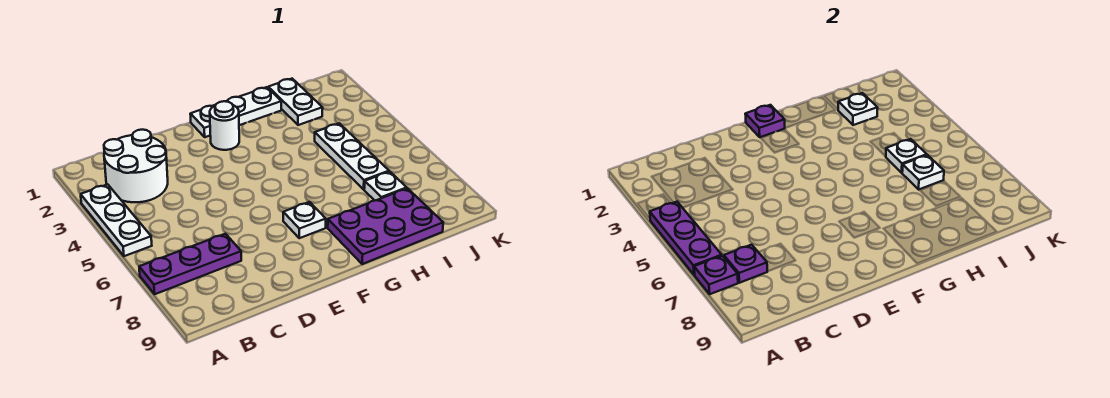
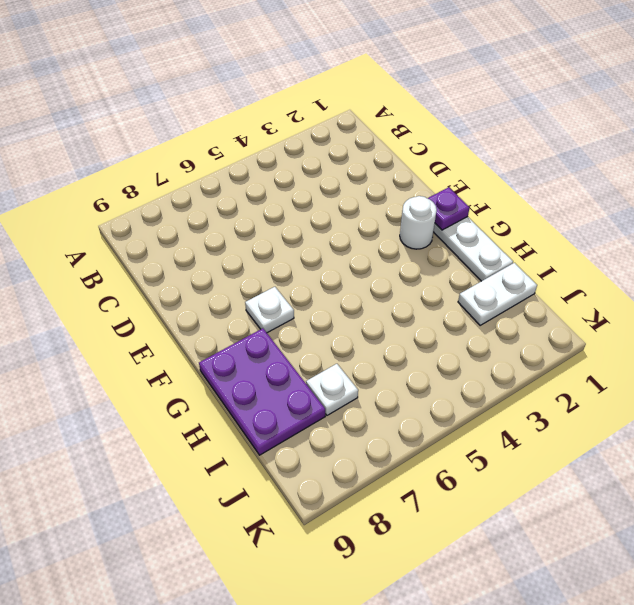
none -> white plate A3:A5 level 1
none -> purple plate A7:C7 level 1
none -> white round brick B2:C3 level 1

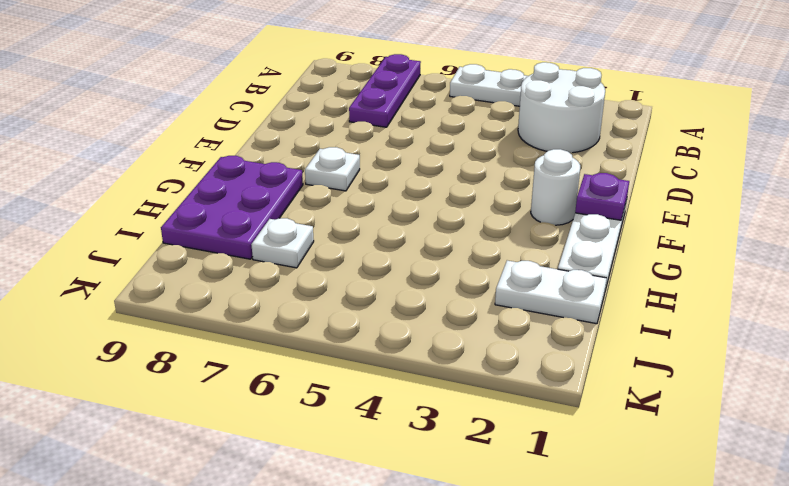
none -> white plate I4:I6 level 1
none -> purple plate A4:A6 level 2
none -> purple plate A7 level 2

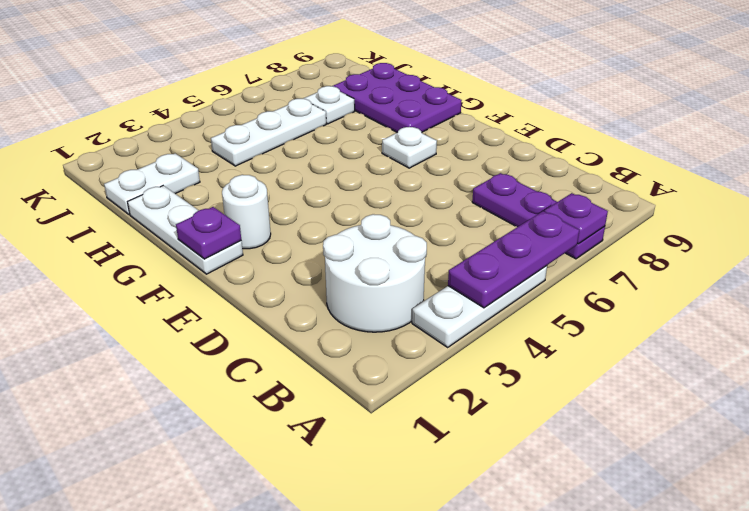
none -> purple plate B7 level 2
none -> white plate I2 level 2
none -> white plate I5 level 2

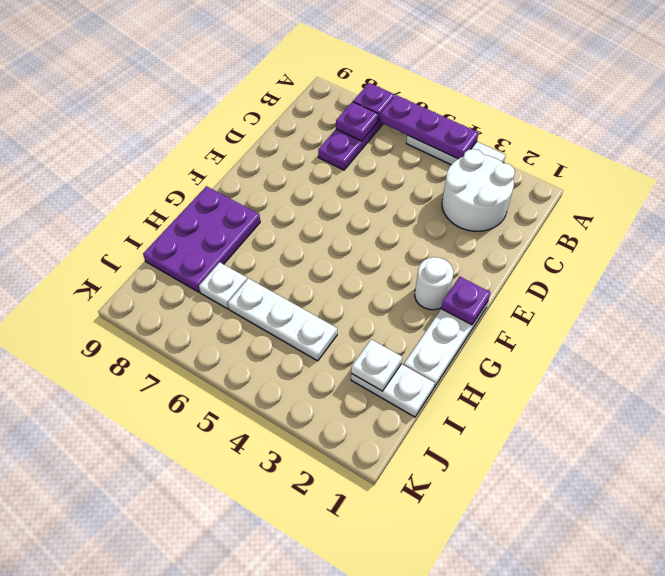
none -> white plate F7 level 1
none -> white plate I5 level 2
none -> white plate I6 level 2

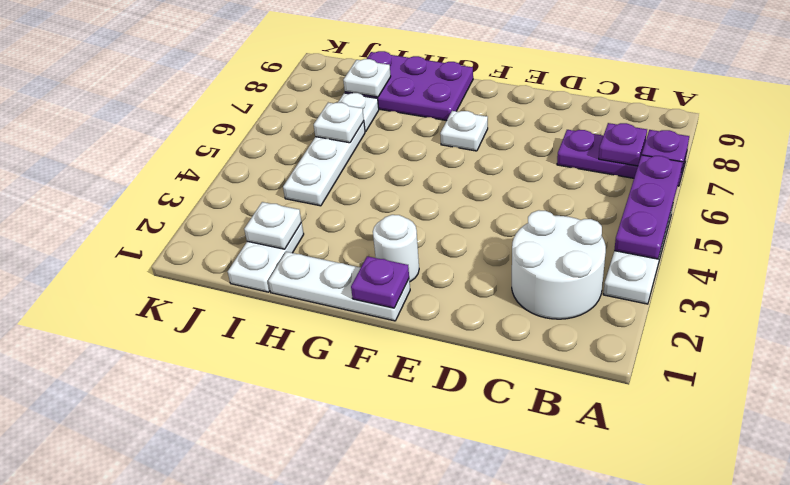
white plate I8 level 2 -> white plate I5 level 2

